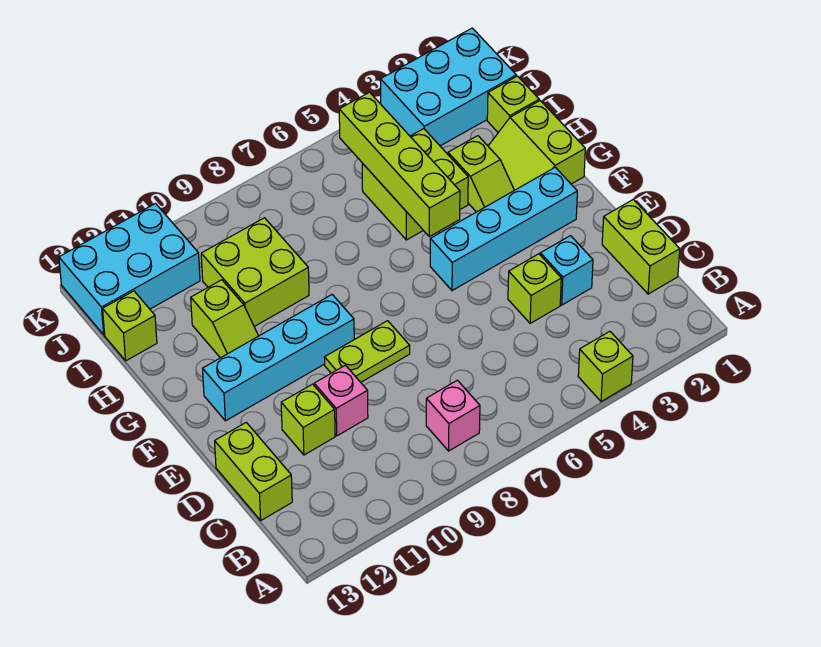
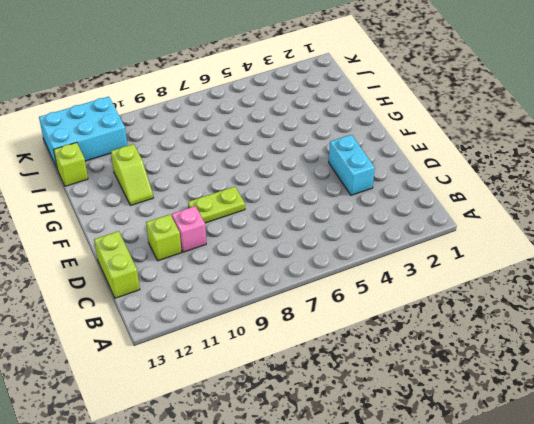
cyan brick D3:E3 level 1 -> cyan brick D3 level 1
none -> lime brick A4 level 1
none -> pink brick B8 level 1
none -> lime brick C1:D1 level 1

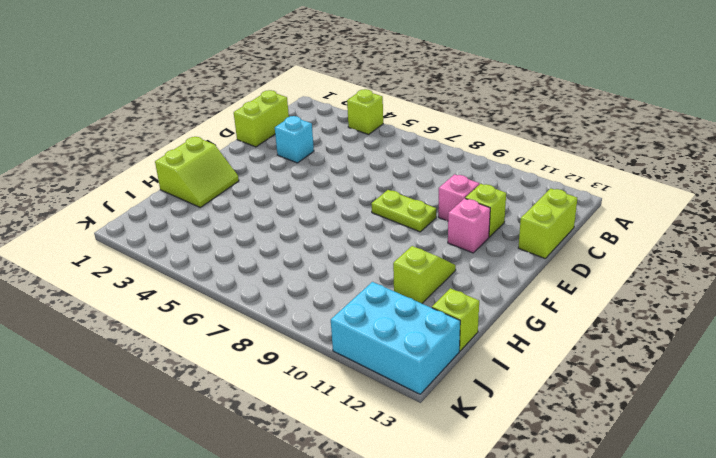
pink brick E11 level 1 -> pink brick B8 level 1
none -> lime brick D4 level 1
none -> cyan brick F2:F5 level 1
none -> cyan brick F9:F12 level 1

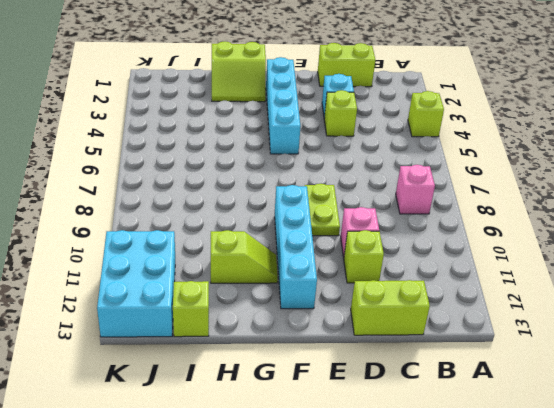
none -> lime slope G3:H3 level 1 top H
none -> lime brick H4:I5 level 1
none -> lime brick H9:I10 level 1

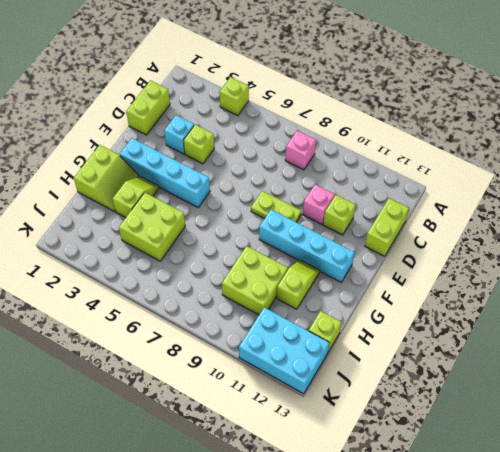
none -> lime brick I1 level 1
none -> cyan brick J1:K3 level 1
none -> lime brick G5:J5 level 2

